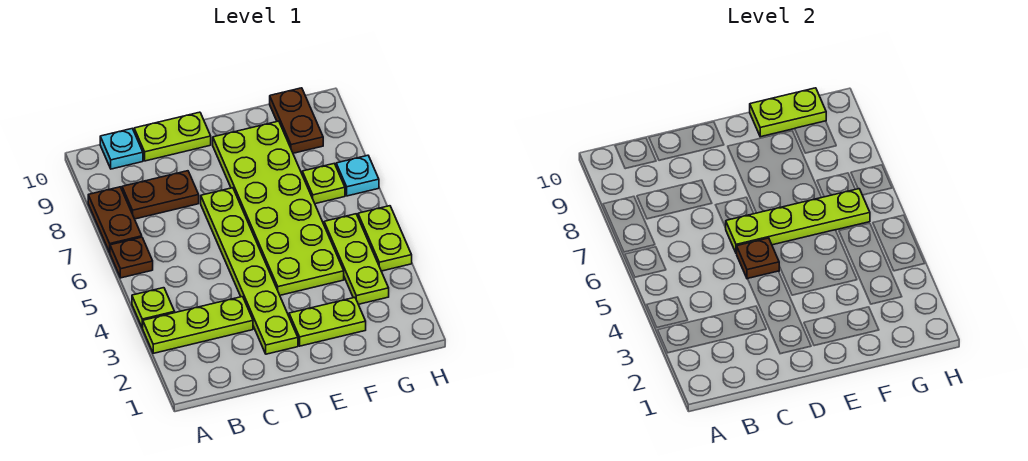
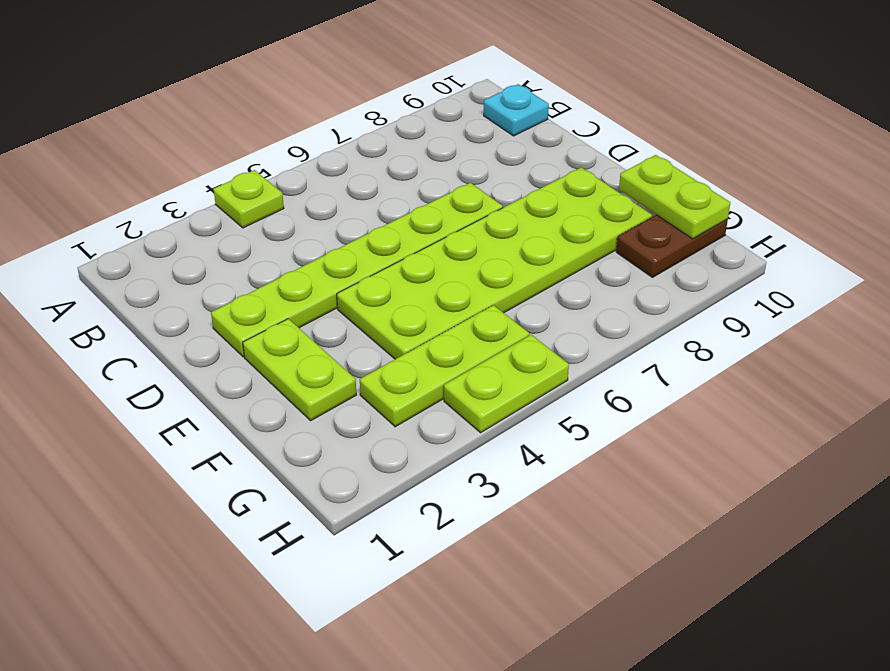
none -> lime plate A3:C3 level 1
none -> brown plate A6 level 1
none -> brown plate A7:A8 level 1

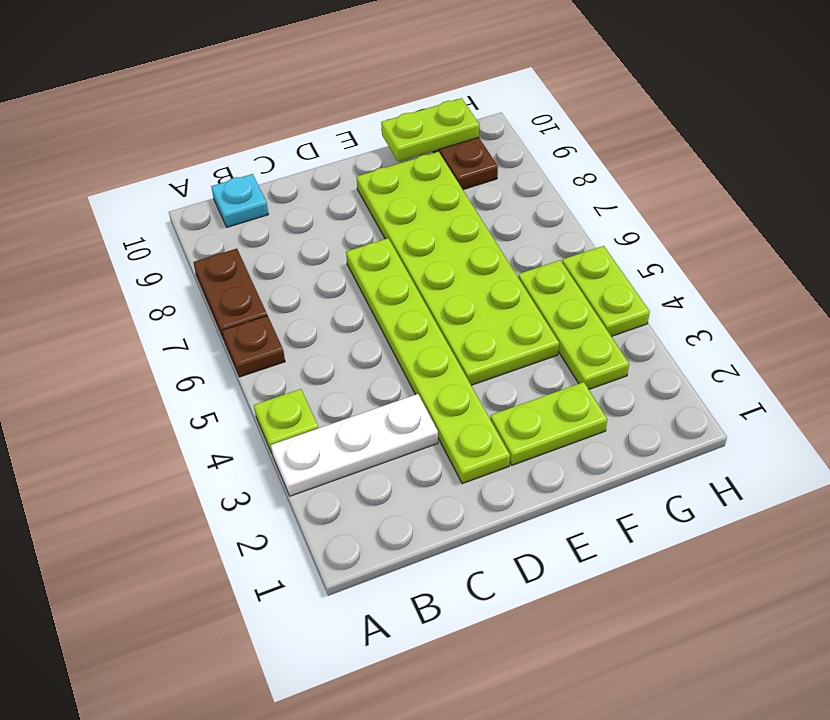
white plate A3:C3 level 1 -> lime plate A3:C3 level 1
none -> brown plate B8:C8 level 1
none -> lime plate C10:D10 level 1
none -> lime plate G7 level 1

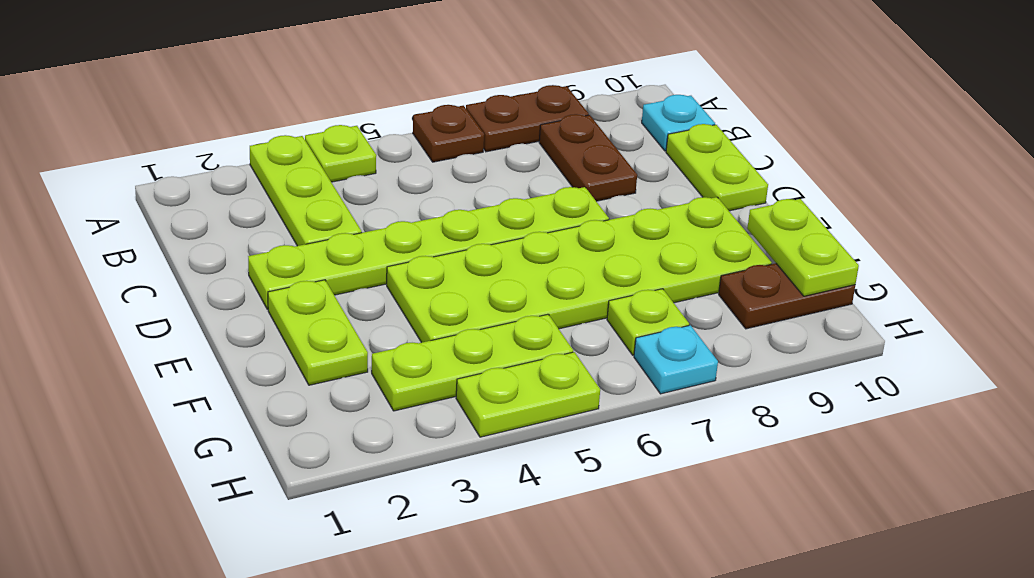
none -> brown plate D5 level 2
none -> lime plate D6:G6 level 2

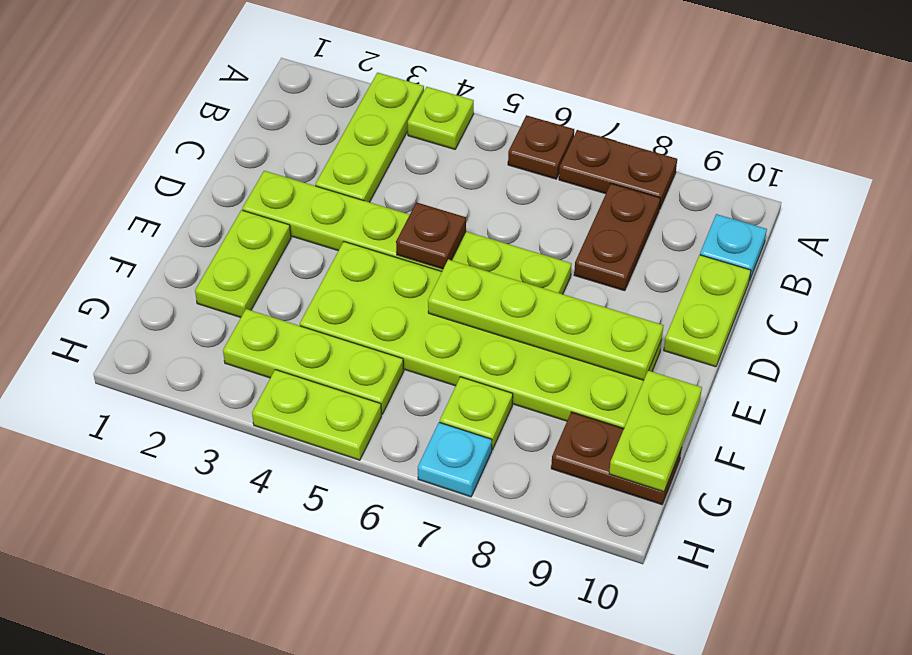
lime plate E6:E9 level 2 -> lime plate D6:G6 level 2

